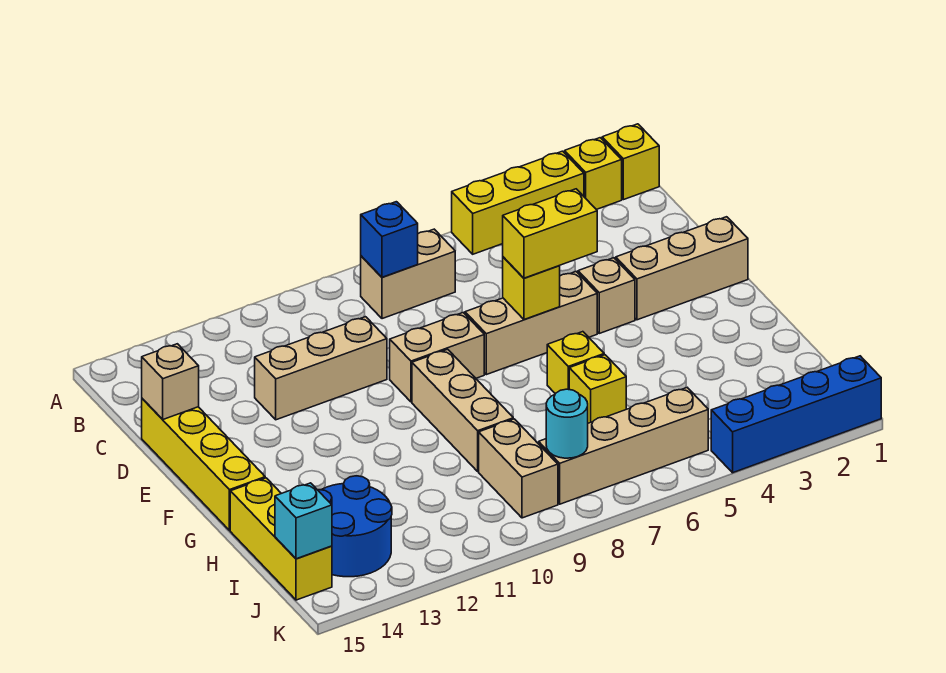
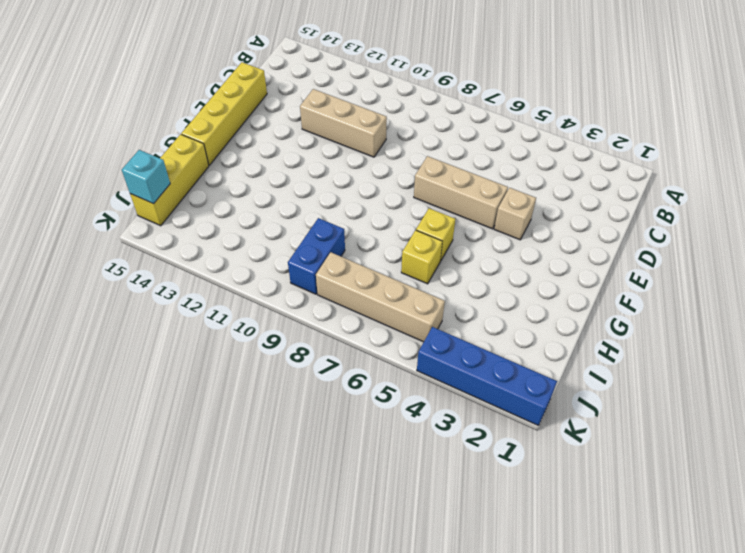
blue brick I9:J9 level 1 -> tan brick I9:J9 level 1
none -> yellow brick A1 level 1
none -> yellow brick A2 level 1
none -> yellow brick A3:A5 level 1

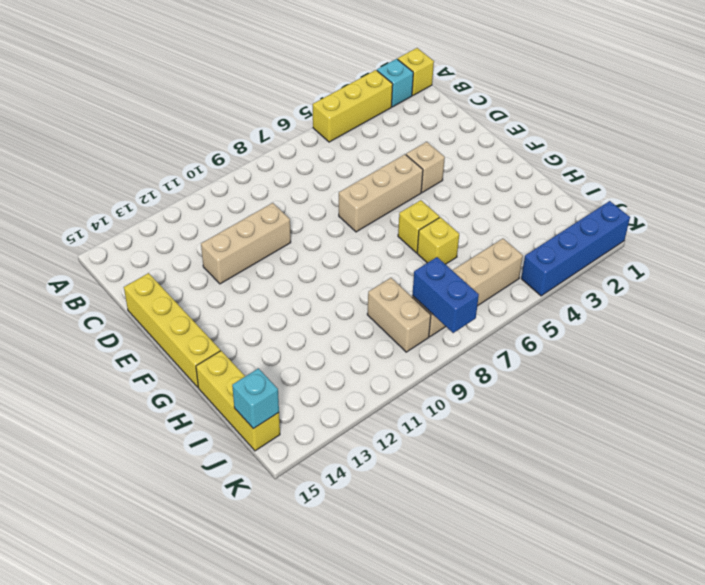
cyan brick A2 level 1 -> yellow brick A2 level 1
blue brick J8:K8 level 2 -> cyan round brick J8 level 2
none -> tan brick B7:B8 level 1
none -> tan brick E1:E3 level 1
none -> tan brick E8:E9 level 1

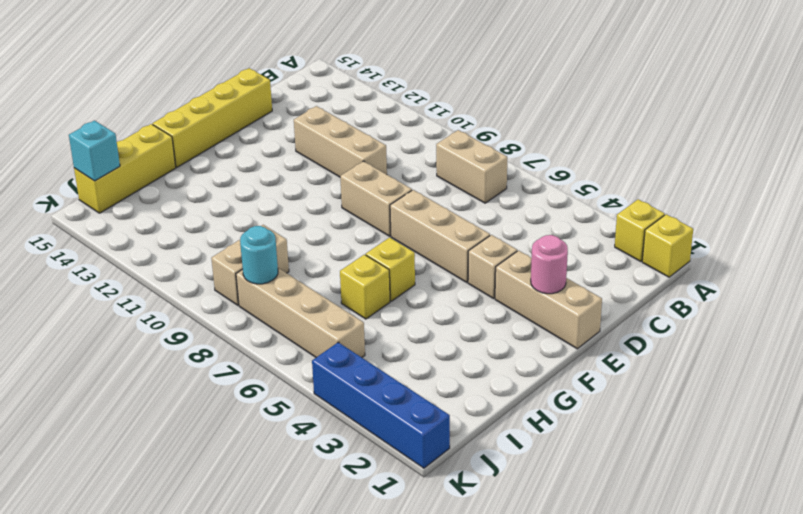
pink round brick E2 level 2 -> none
none -> yellow brick A3:A5 level 1
none -> tan brick F9:H9 level 1
none -> blue round brick I13:J14 level 1

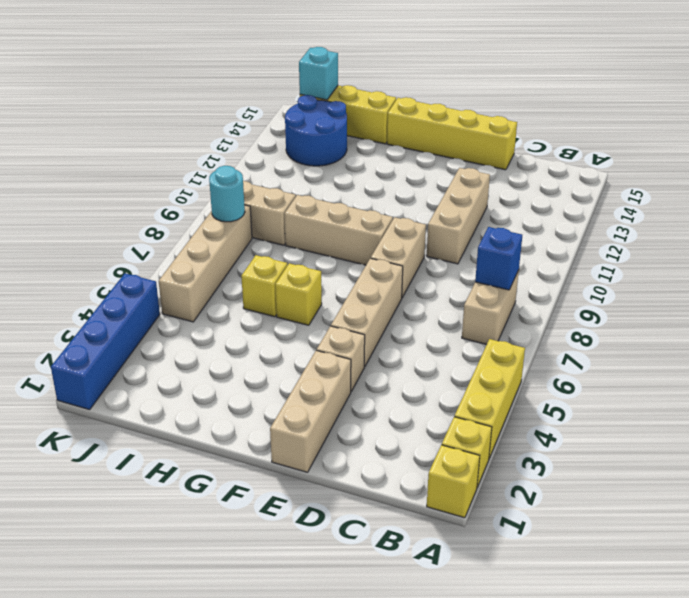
none -> tan brick D15 level 2
none -> yellow brick E6 level 2
none -> yellow brick E5:E6 level 3

